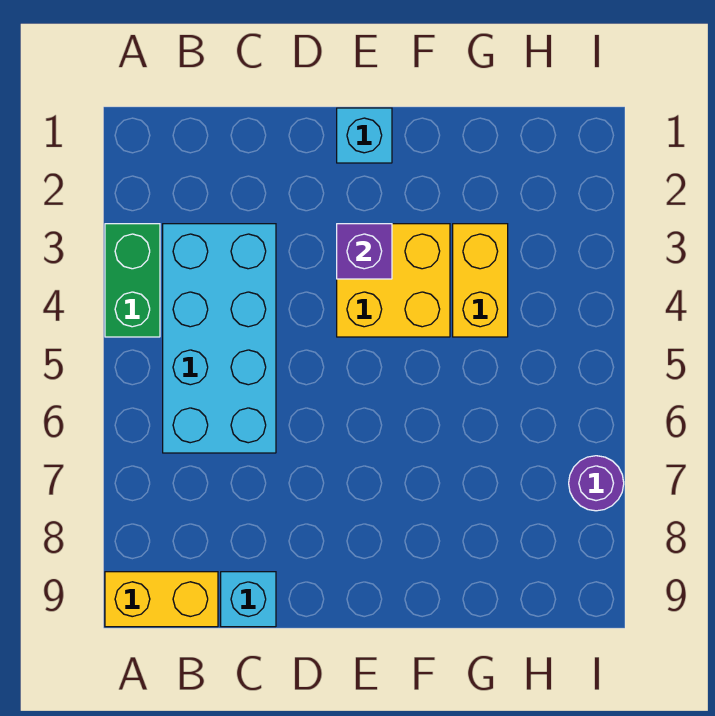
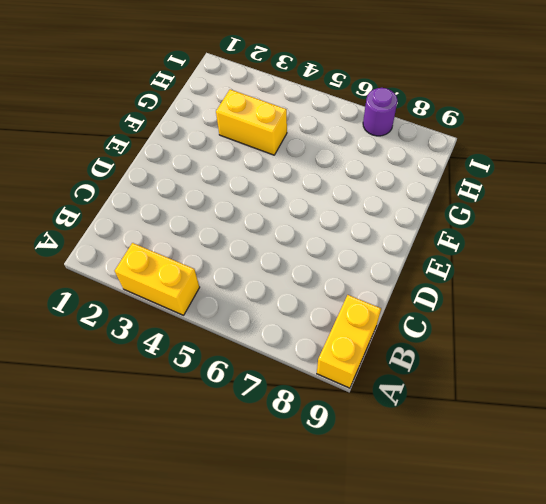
yellow brick A3:A4 level 1 -> green brick A3:A4 level 1
none -> cyan brick B3:C6 level 1
none -> cyan brick C9 level 1

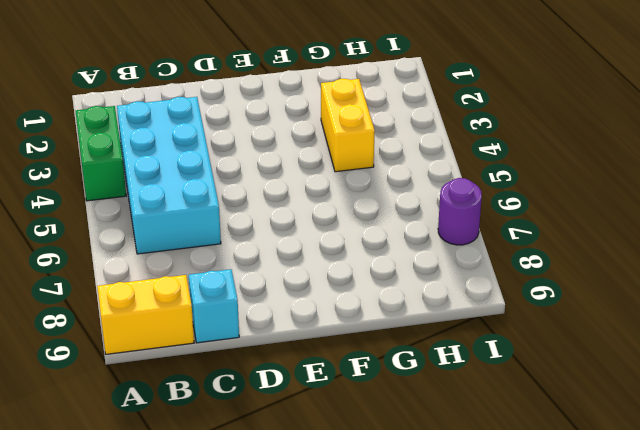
none -> cyan brick E1 level 1
none -> yellow brick E3:F4 level 1

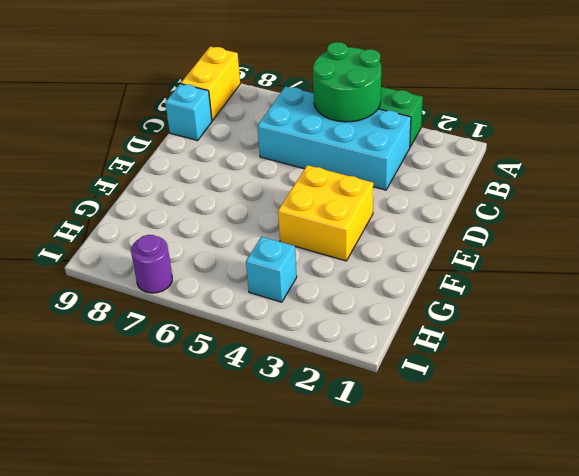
green round brick A4:B5 level 2 -> none
cyan brick H4 level 1 -> cyan brick E1 level 1
none -> yellow brick G3:G4 level 1
none -> purple brick E3 level 2

